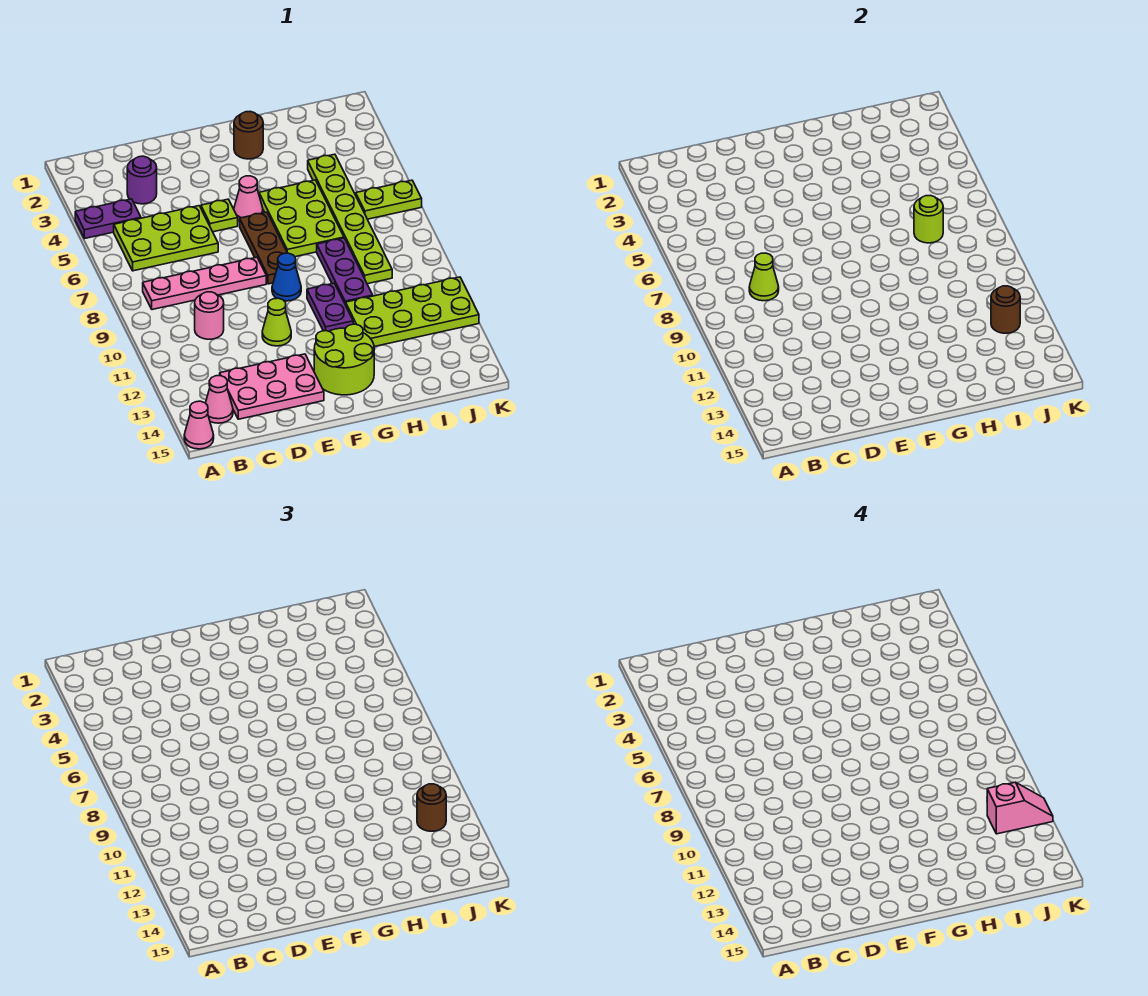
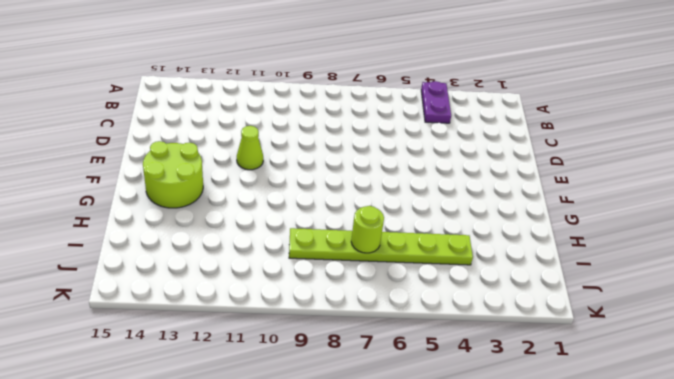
none -> pink cone A15 level 1
none -> lime plate B5:D6 level 1
none -> pink plate B8:E8 level 1

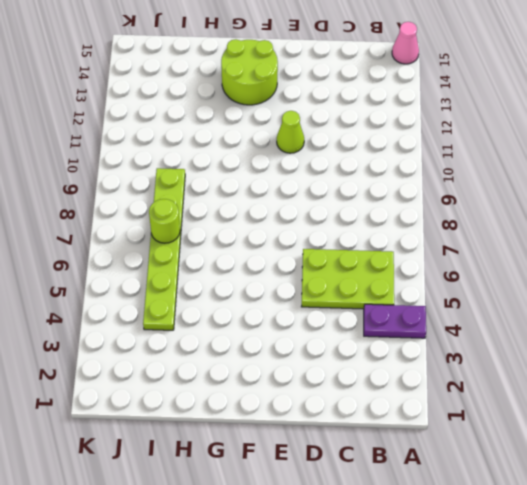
none -> pink plate B8:E8 level 1
none -> pink cone B14 level 1
none -> purple round brick C3 level 1

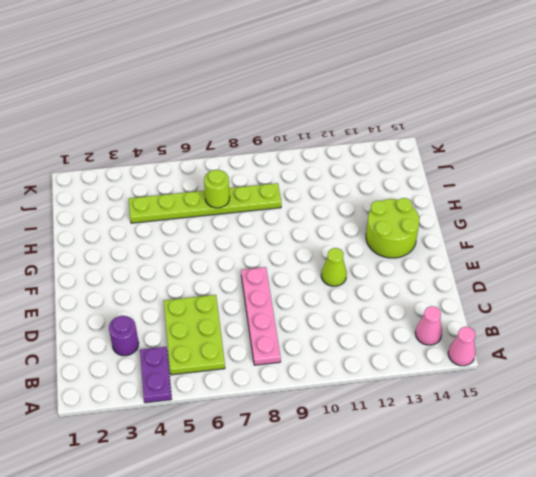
none -> pink round brick C10 level 1
none -> pink plate C13:E14 level 1
none -> lime plate E5 level 1

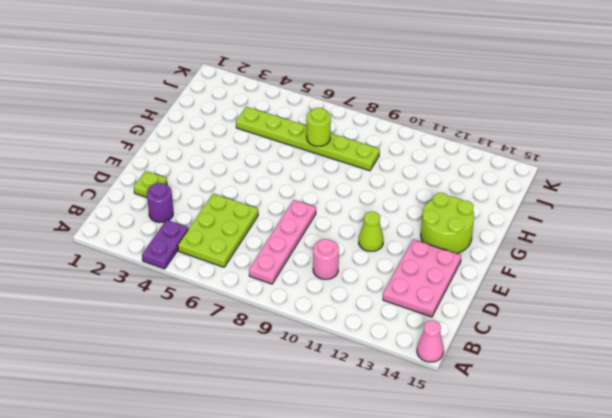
lime plate D2 level 1 -> lime plate E5 level 1
none -> pink cone B14 level 1
none -> pink cone F5 level 1
none -> brown plate F6:F8 level 1

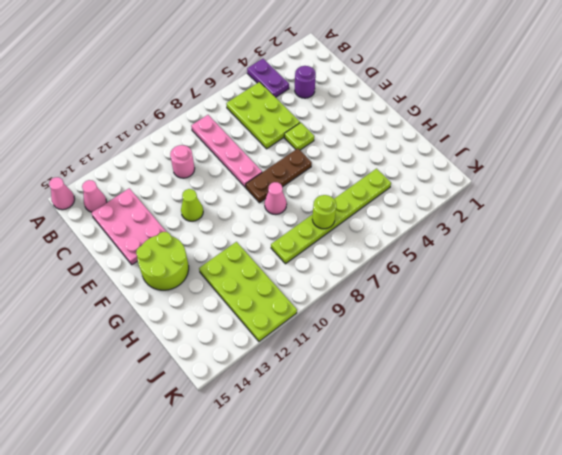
pink cone G8 level 1 -> pink cone F5 level 1
none -> blue cone F9 level 1
none -> brown round brick G2 level 1
none -> lime plate G5:H7 level 1

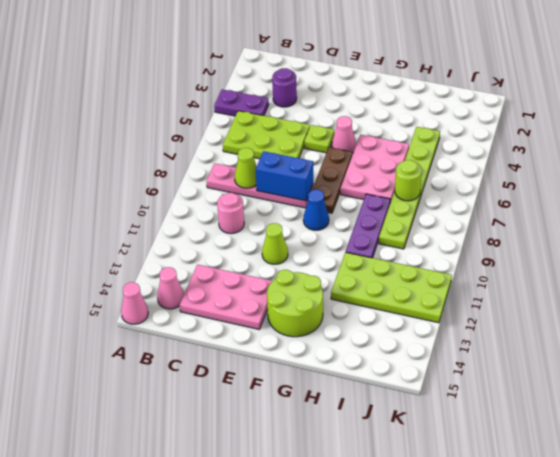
blue brick D8:E8 level 2 -> none
pink plate G5:H7 level 1 -> lime plate G5:H7 level 1
none -> brown round brick G2 level 1
none -> purple plate G10:G11 level 1
none -> lime plate J6:K6 level 1

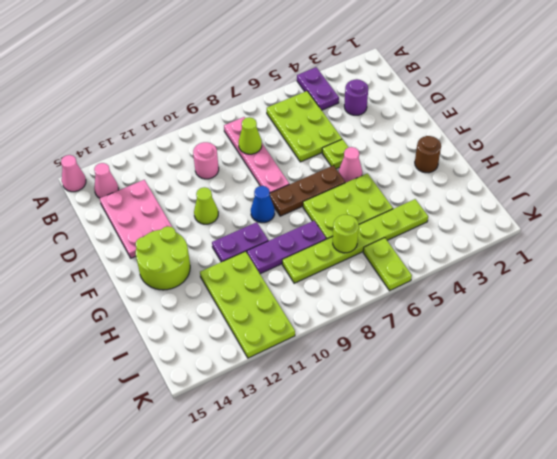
none -> brown round brick J12 level 2
none -> brown round brick J12 level 3
none -> pink slope J12:K12 level 4 top J

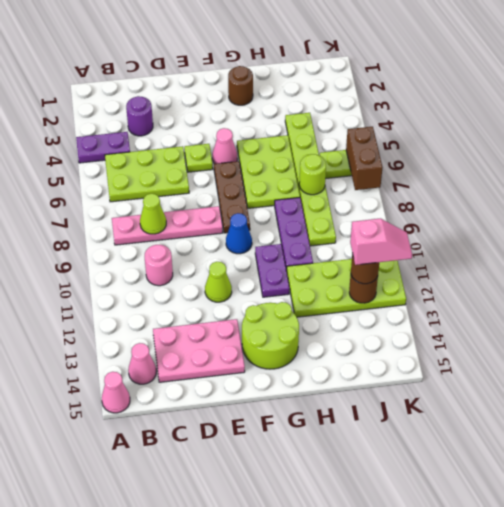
brown brick K6:K7 level 2 -> none

